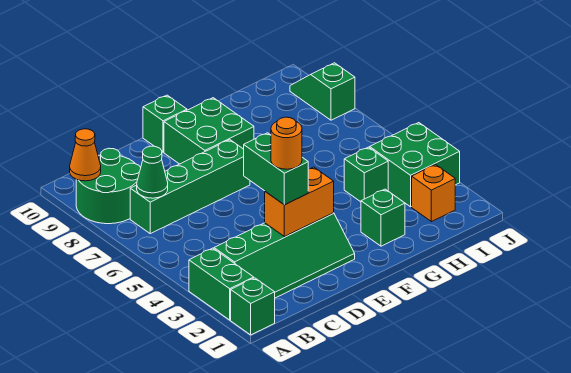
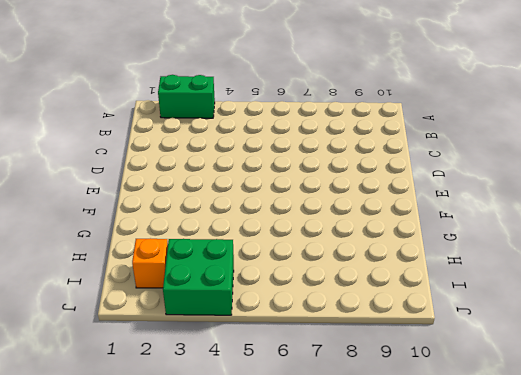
none -> green brick A1 level 1
none -> green round brick A8:B9 level 1
none -> green slope B2:E3 level 1 top 3

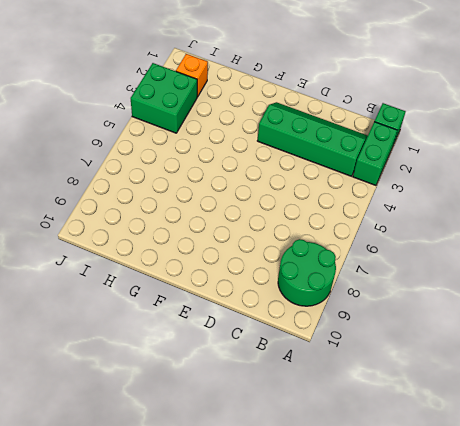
none -> green brick B7:E7 level 1
none -> green brick E8:F9 level 1
none -> green brick E10 level 1

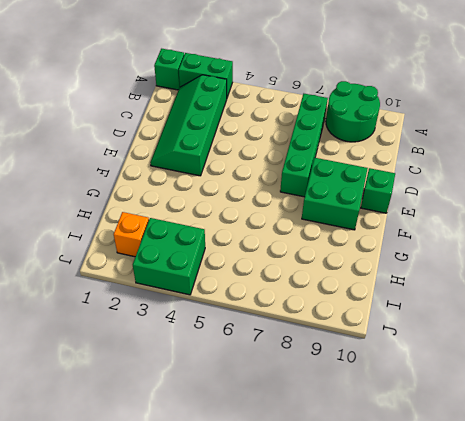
none -> green brick G2 level 1
none -> green brick H4 level 1
none -> green slope J8:J9 level 1 top 8

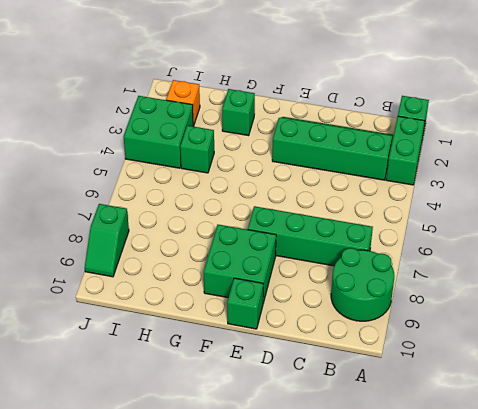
none -> orange cone A9 level 2
none -> green cone B7 level 2
none -> orange brick D3:E3 level 2

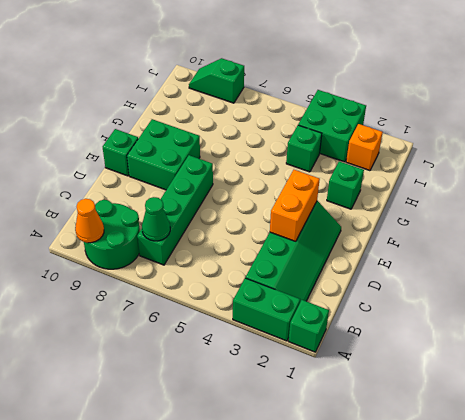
none -> green brick D3:D4 level 3
none -> orange round brick D3 level 4

